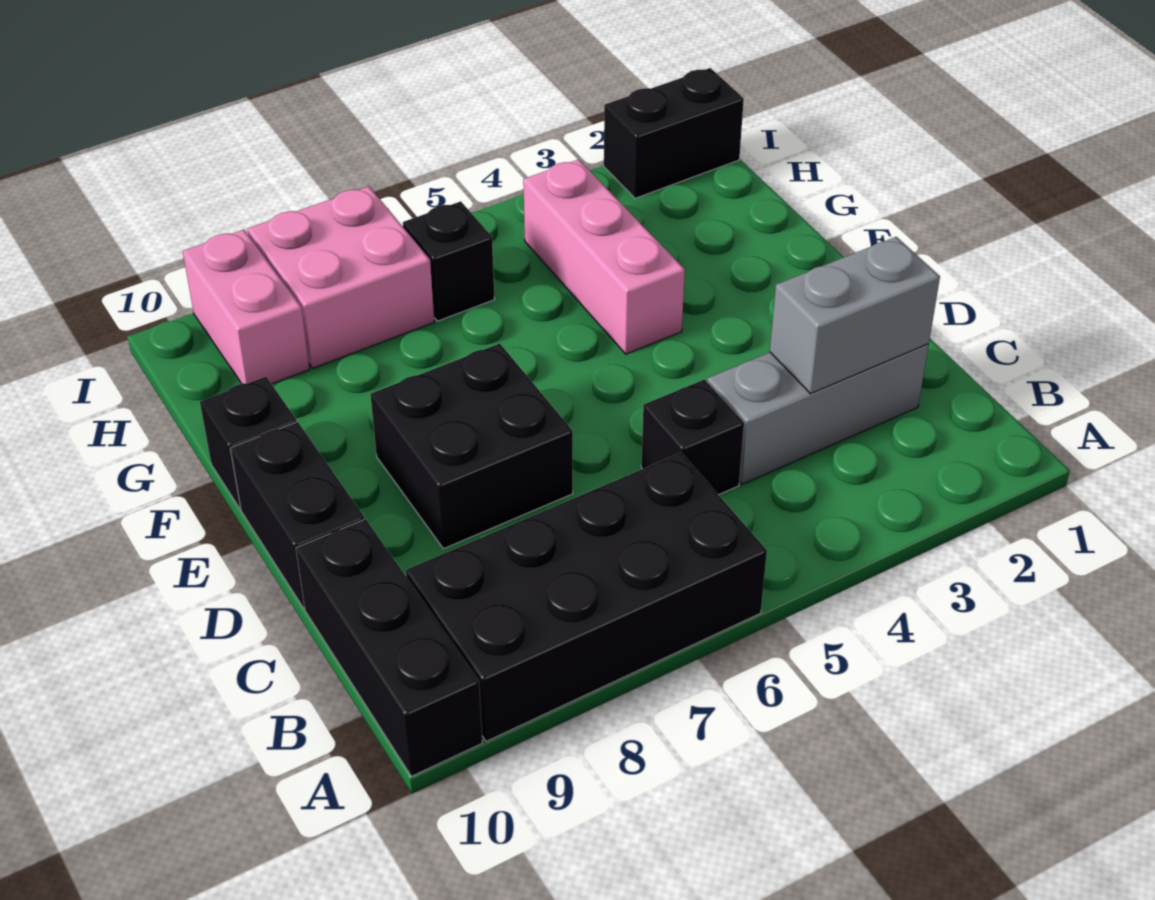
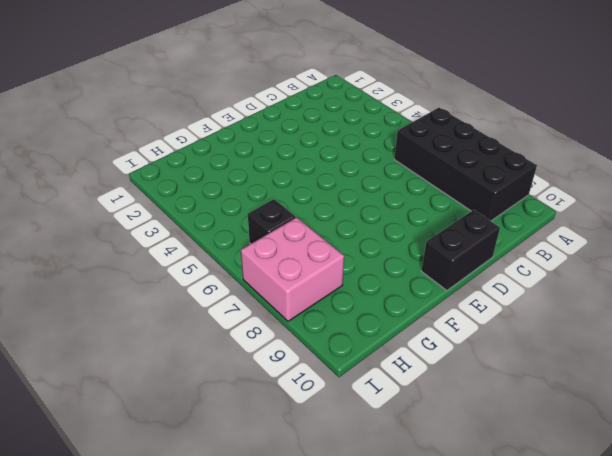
none -> black brick A10:C10 level 1
none -> grey brick C2:C4 level 1
none -> black brick C5 level 1

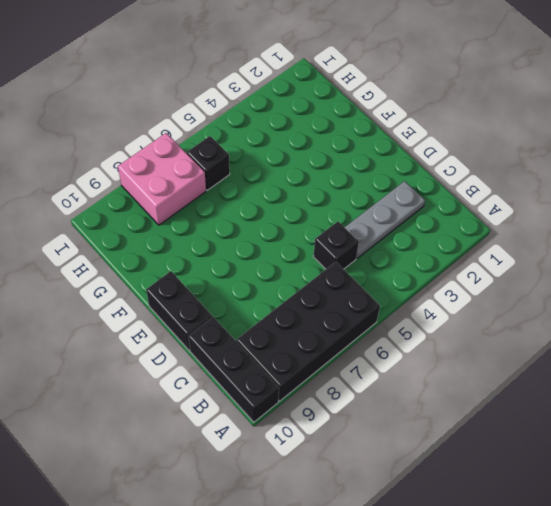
grey plate C2:C4 level 1 -> grey brick C2:C4 level 1
none -> black brick D7:E8 level 1
none -> pink brick F4:H4 level 1
none -> black brick F10 level 1

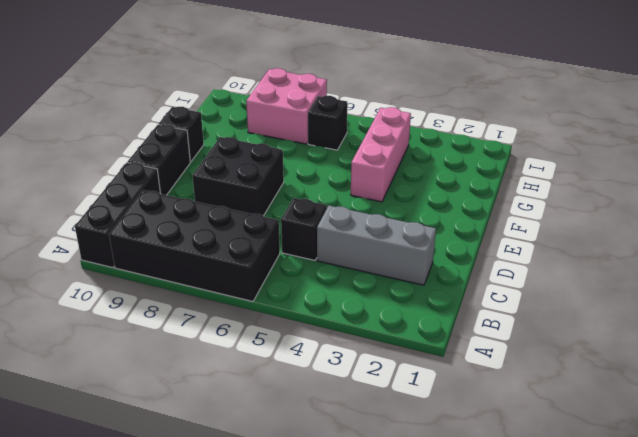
none -> pink brick H9:I9 level 1
none -> black brick I1:I2 level 1
none -> grey brick C2:C3 level 2

